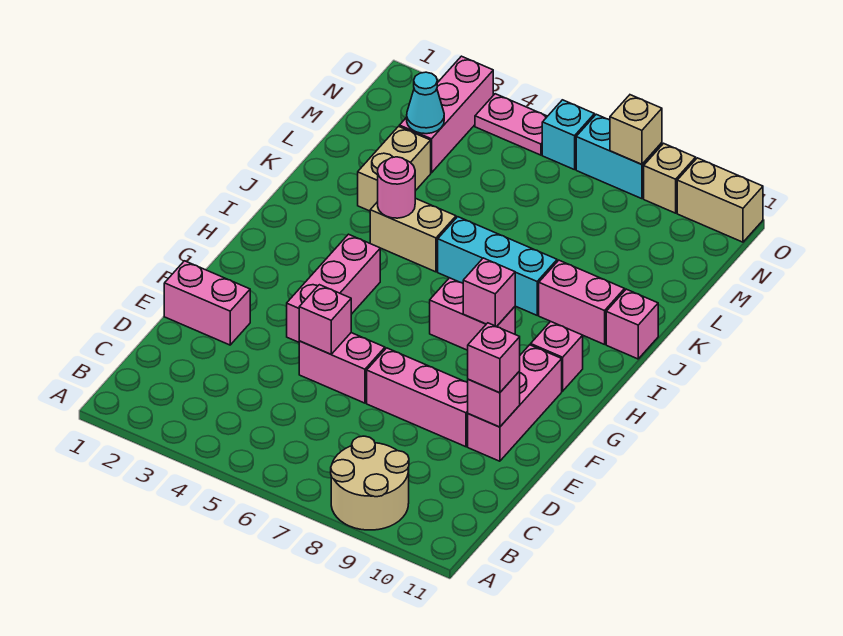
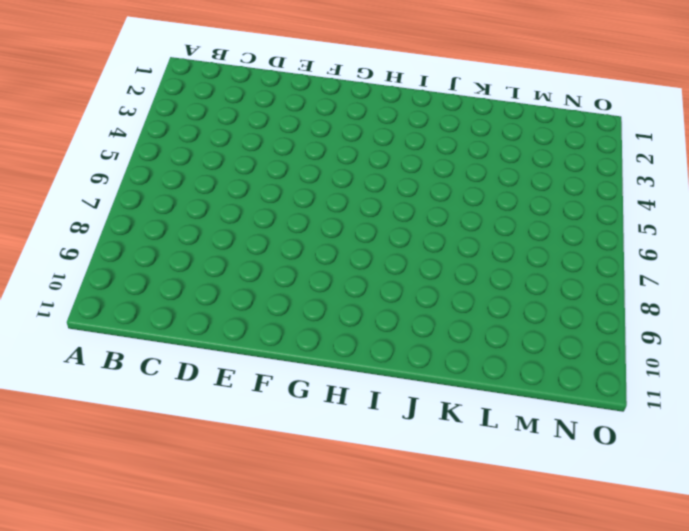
none -> tan round brick A8:B9 level 1
none -> pink brick E1:E2 level 1
none -> pink brick E5:E6 level 1

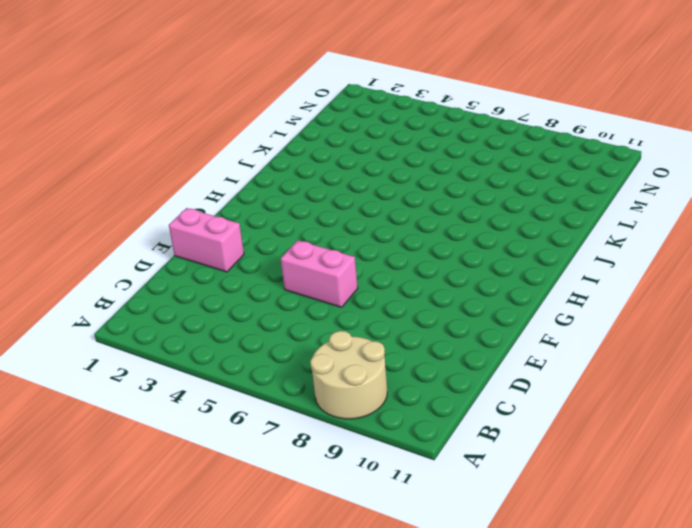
none -> pink brick E7:E9 level 1
none -> pink brick E10:G10 level 1
none -> pink brick F4:H4 level 1

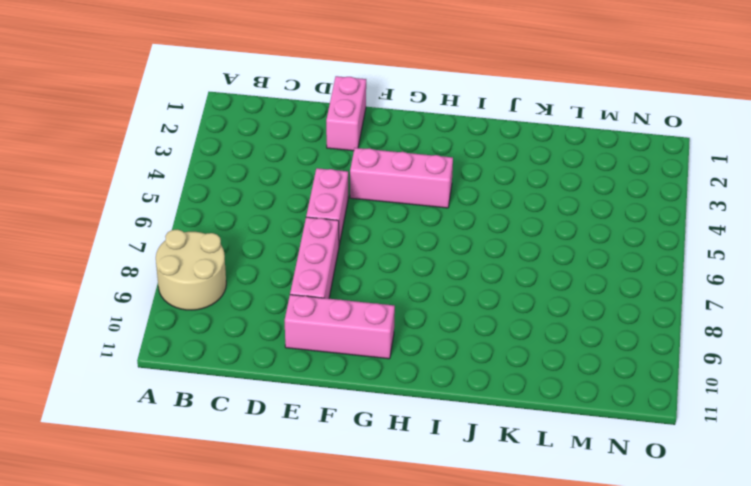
none -> pink brick H7:H8 level 1
none -> pink brick H10 level 1
none -> tan brick J4:J5 level 1

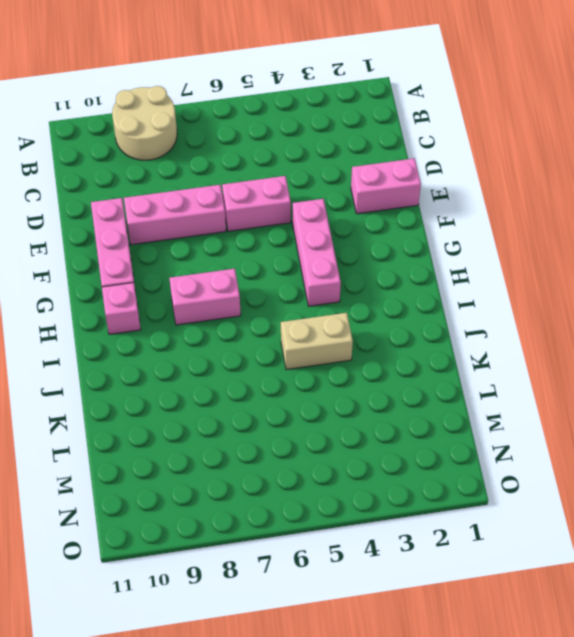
none -> cyan brick J6:J8 level 1
none -> pink brick J9:J10 level 1
none -> pink brick J11 level 1

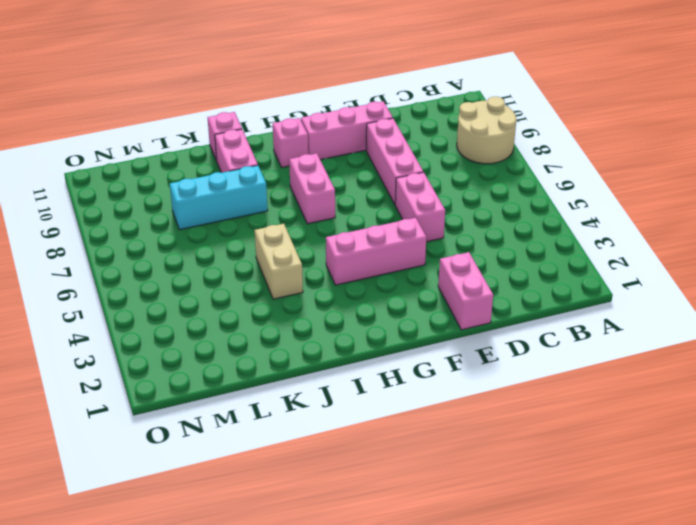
cyan brick J8:L8 level 1 -> cyan brick J6:J8 level 1
none -> tan brick K3:L3 level 1
none -> pink brick M3:O3 level 1
none -> pink plate O4:O5 level 1

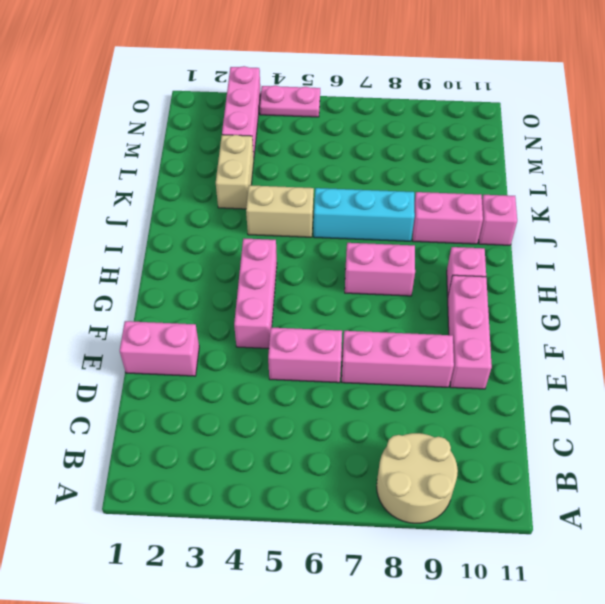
none -> cyan brick O6 level 1
none -> cyan brick O7:O8 level 1
none -> tan brick O9 level 1

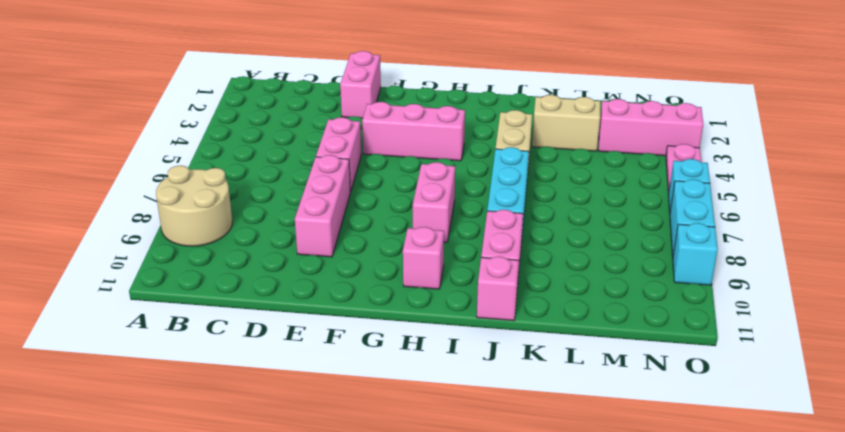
cyan brick O9 level 1 -> tan brick O9 level 1
none -> pink brick E10:G10 level 1
none -> tan brick O10:O11 level 1
none -> pink brick E5 level 2

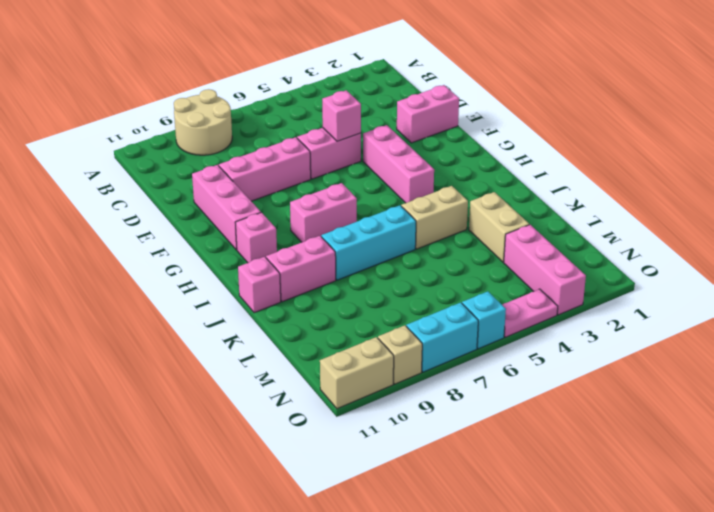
none -> pink brick E10 level 2
none -> pink brick H8 level 2
none -> pink round brick J4 level 2

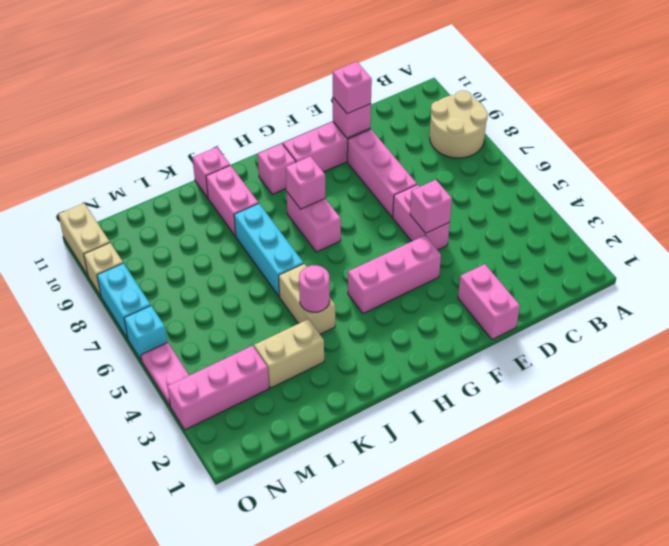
none -> cyan cone M3 level 2
none -> tan brick O8 level 2

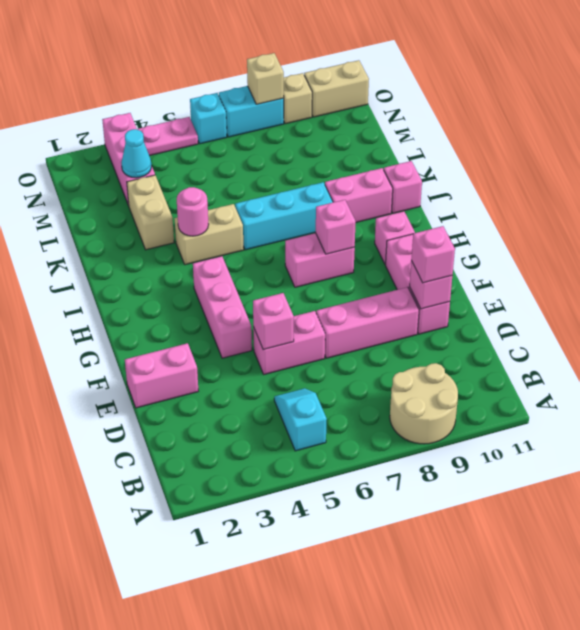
cyan slope B5:C5 level 1 top B -> none

